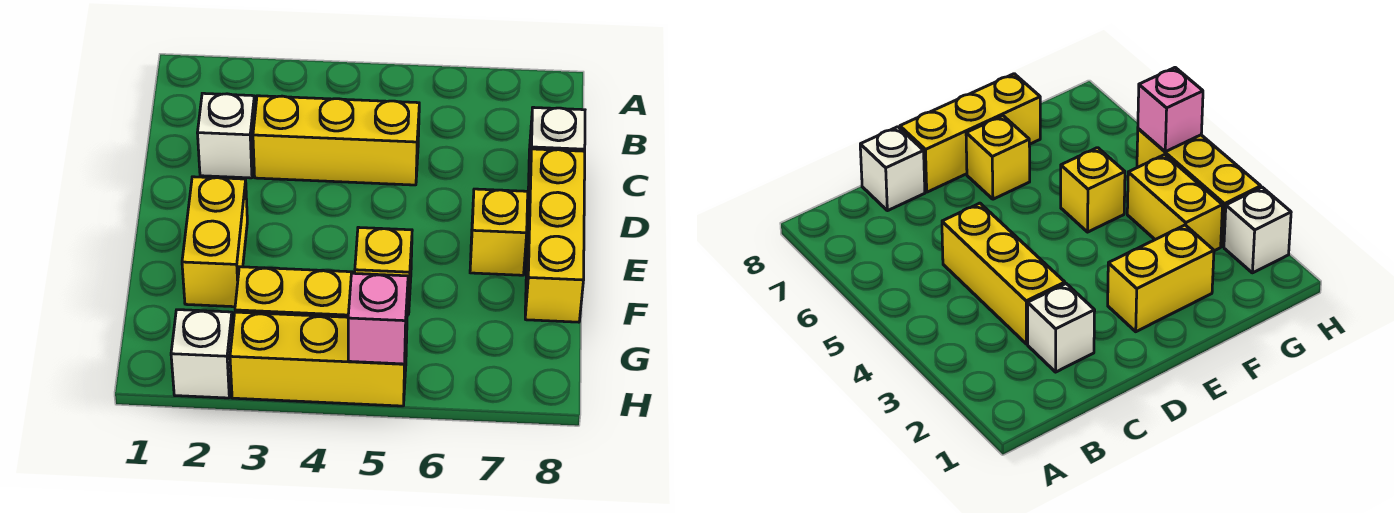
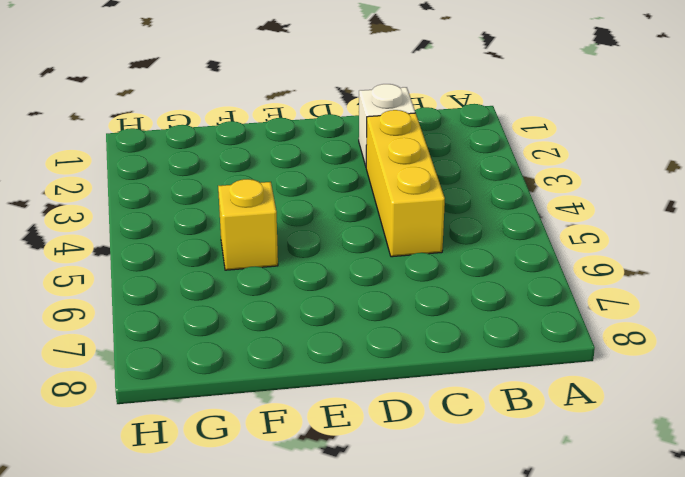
none -> white brick C8 level 1
none -> yellow brick D8:F8 level 1

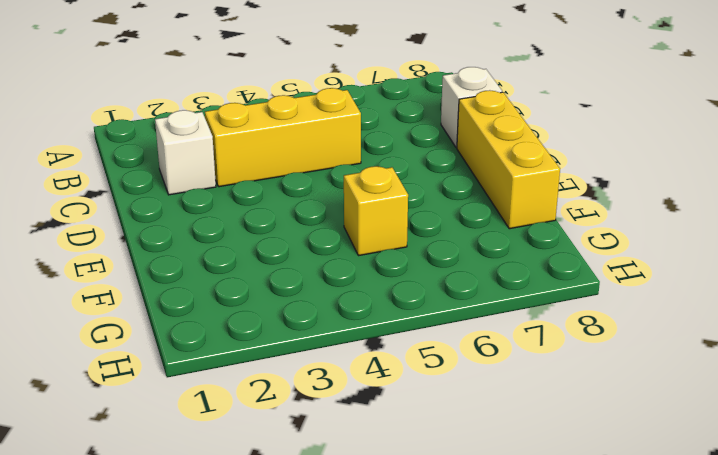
none -> yellow brick E2:F2 level 1
none -> yellow brick E7 level 1

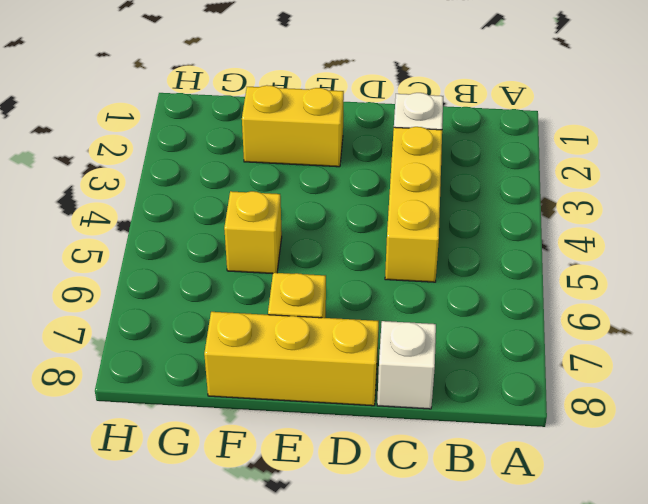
none -> yellow brick G3:G4 level 1
none -> white brick H2 level 1

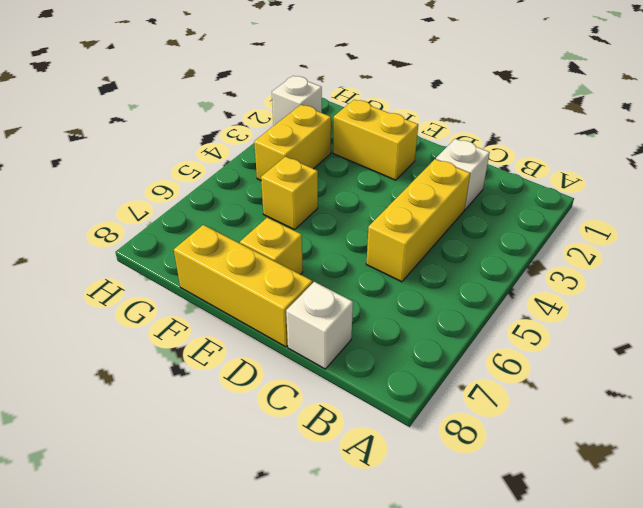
none -> yellow brick H3:H5 level 1
none -> pink brick H5 level 2

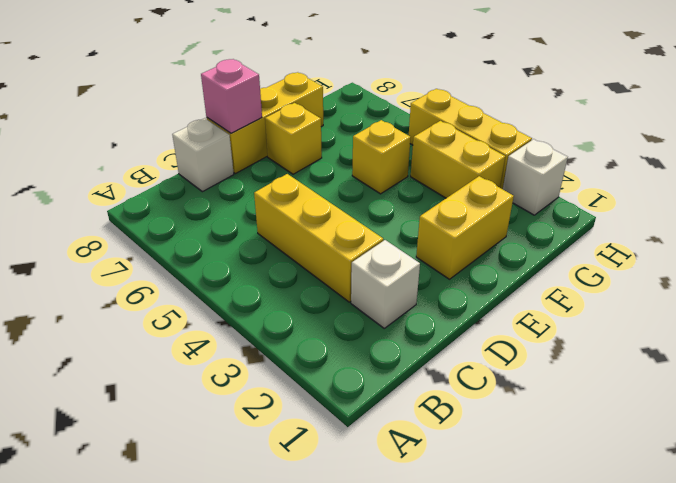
pink brick D8 level 2 -> pink brick H5 level 2

